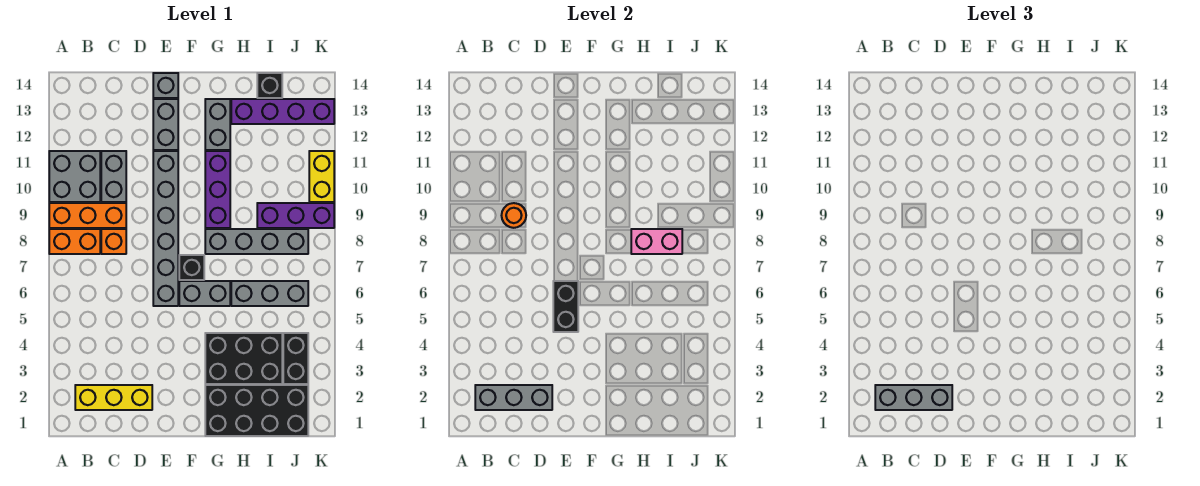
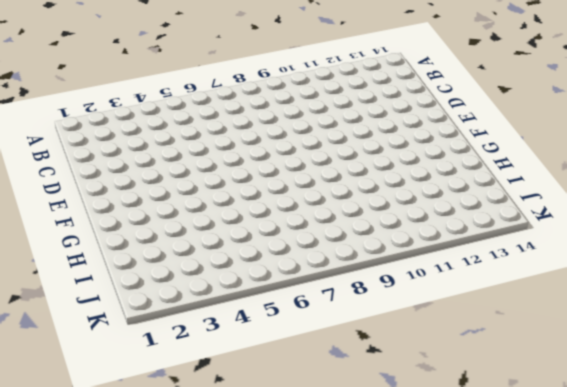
none -> orange brick A8:B8 level 1
none -> orange brick A9:C9 level 1
none -> grey brick A10:B11 level 1

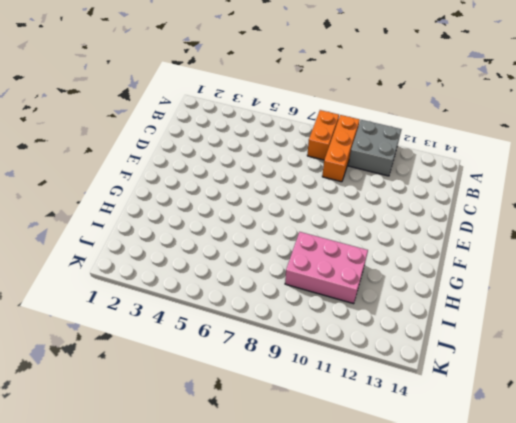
pink brick H9:I11 level 1 -> purple brick I9:K9 level 1
none -> yellow brick B2:D2 level 1
none -> orange brick C8 level 1
none -> grey brick C10:C11 level 1

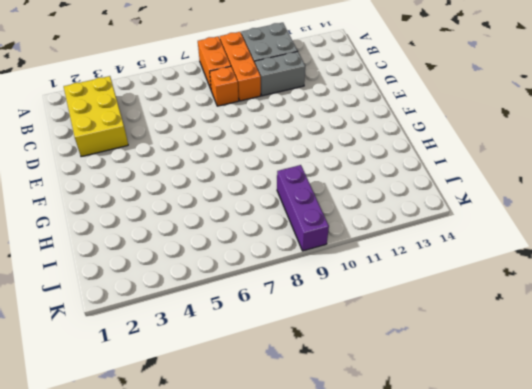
yellow brick B2:D3 level 1 -> yellow brick B2:D2 level 1
none -> grey brick E6:E11 level 1
none -> grey brick E12:E13 level 1
none -> grey brick E14 level 1

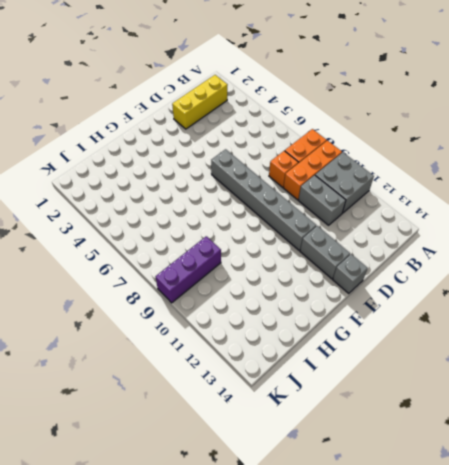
none -> grey brick F6:G6 level 1
none -> black brick F7 level 1
none -> black brick G1:J2 level 1

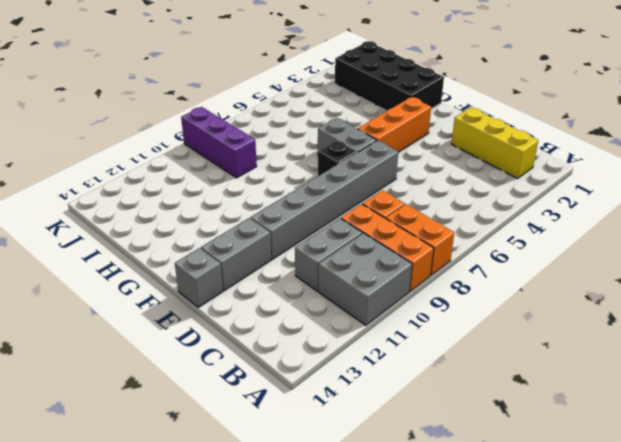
orange brick F3:F5 level 1 -> none
none -> black brick G3:I4 level 1
none -> grey brick G8:J8 level 1
none -> purple brick G9:G11 level 1

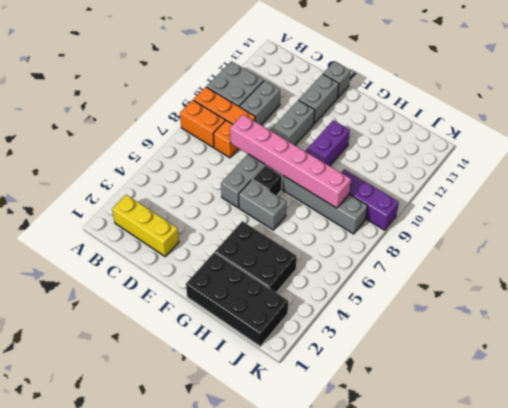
pink brick D8:I8 level 2 -> pink brick H8:I8 level 2
none -> grey brick G12:G13 level 1
none -> grey brick H6:J6 level 1
none -> purple brick H13:K13 level 1

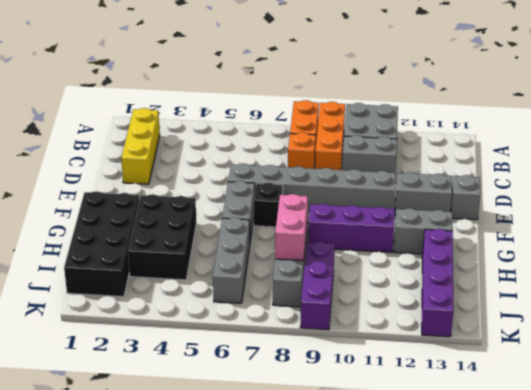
none -> black brick I14 level 1
none -> black brick J3:J4 level 1
none -> yellow brick K10:K11 level 1

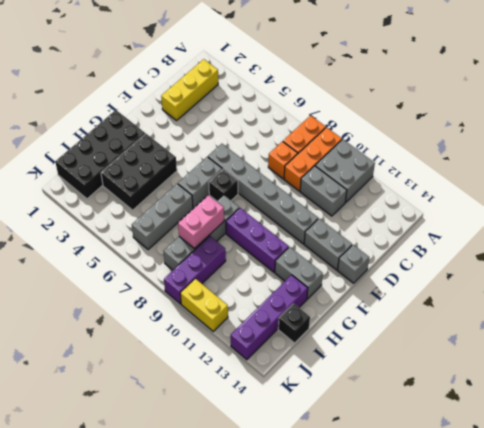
none -> black brick J3:J4 level 1
none -> grey brick B2:D2 level 2
none -> orange round brick C9 level 2

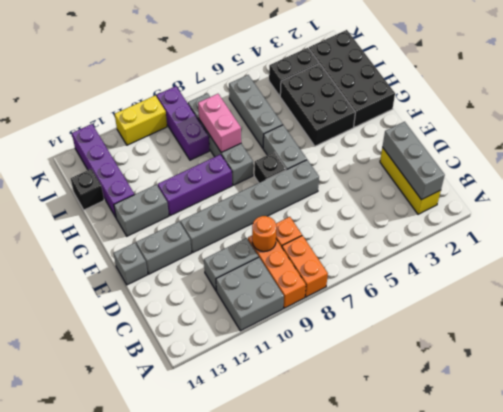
none -> black brick E5:E6 level 2
none -> grey brick B2:D2 level 3

